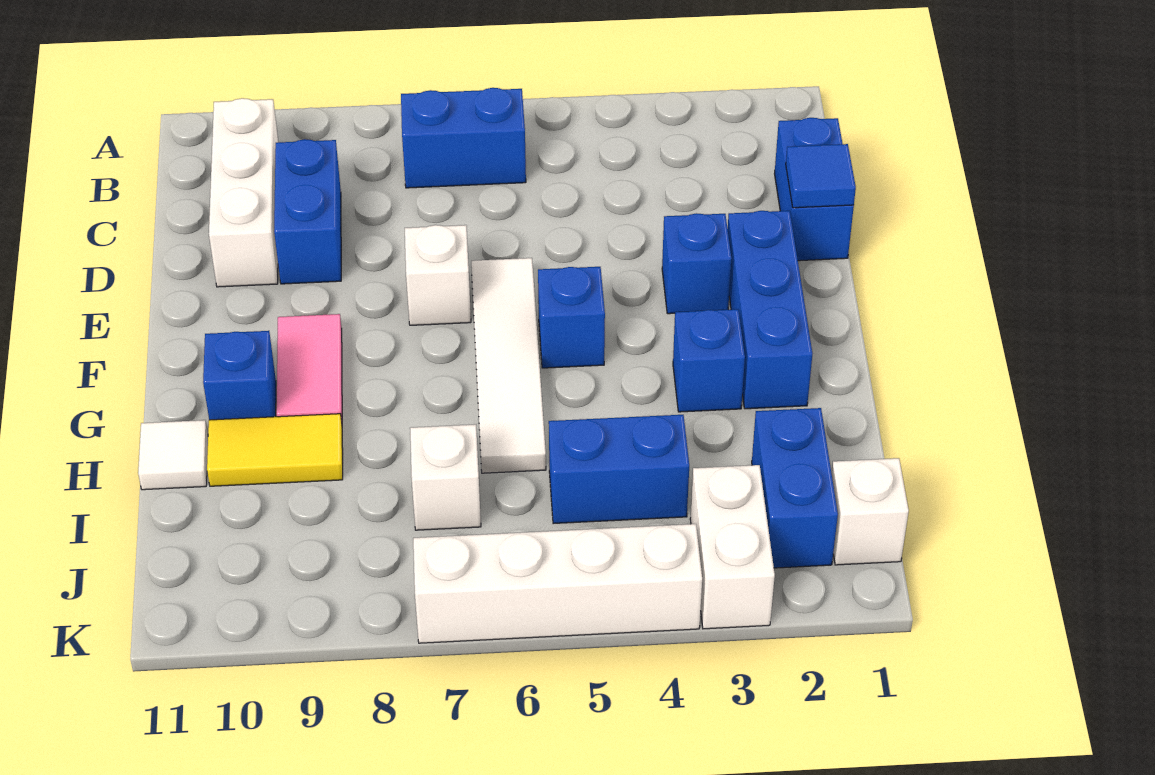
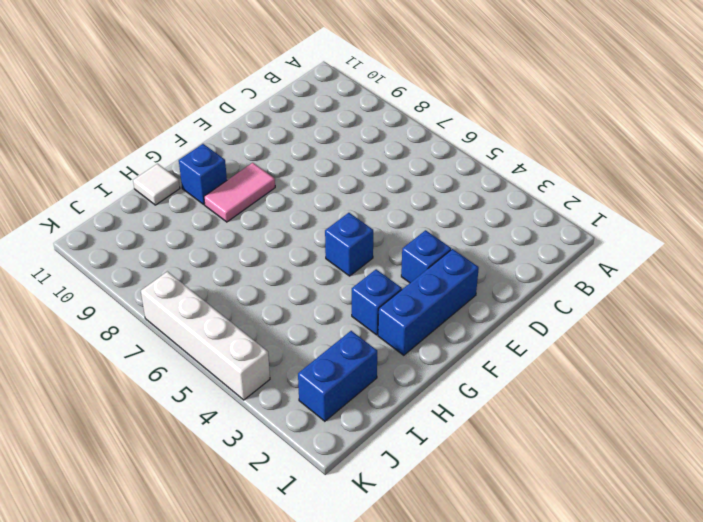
none -> blue brick B6:B7 level 1
none -> white brick B10:D10 level 1
none -> blue brick C1:D1 level 1

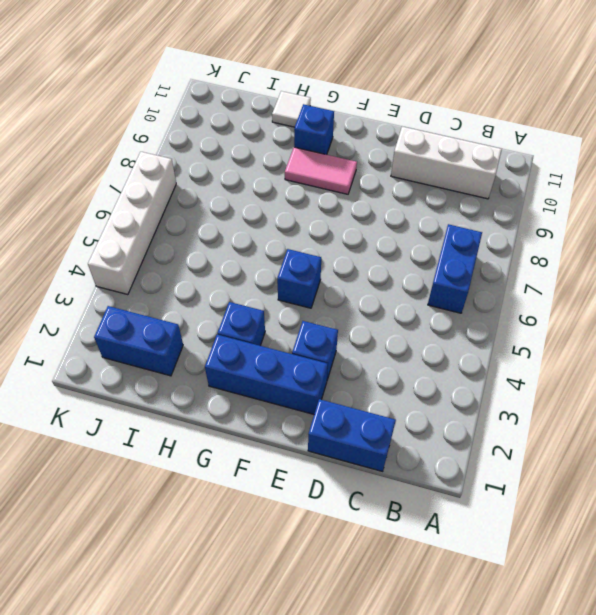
none -> blue brick C9:D9 level 1
none -> white tile E6:H6 level 1
none -> white brick E7 level 1

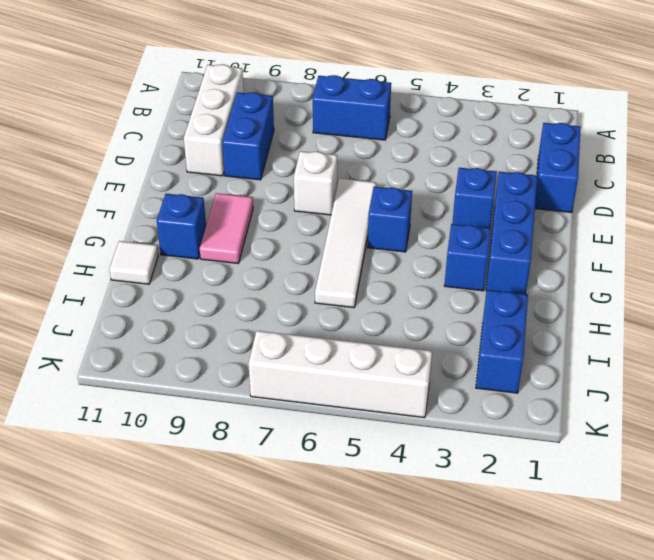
none -> yellow tile H9:H10 level 1
none -> blue brick I4:I5 level 1
none -> white brick I7 level 1

